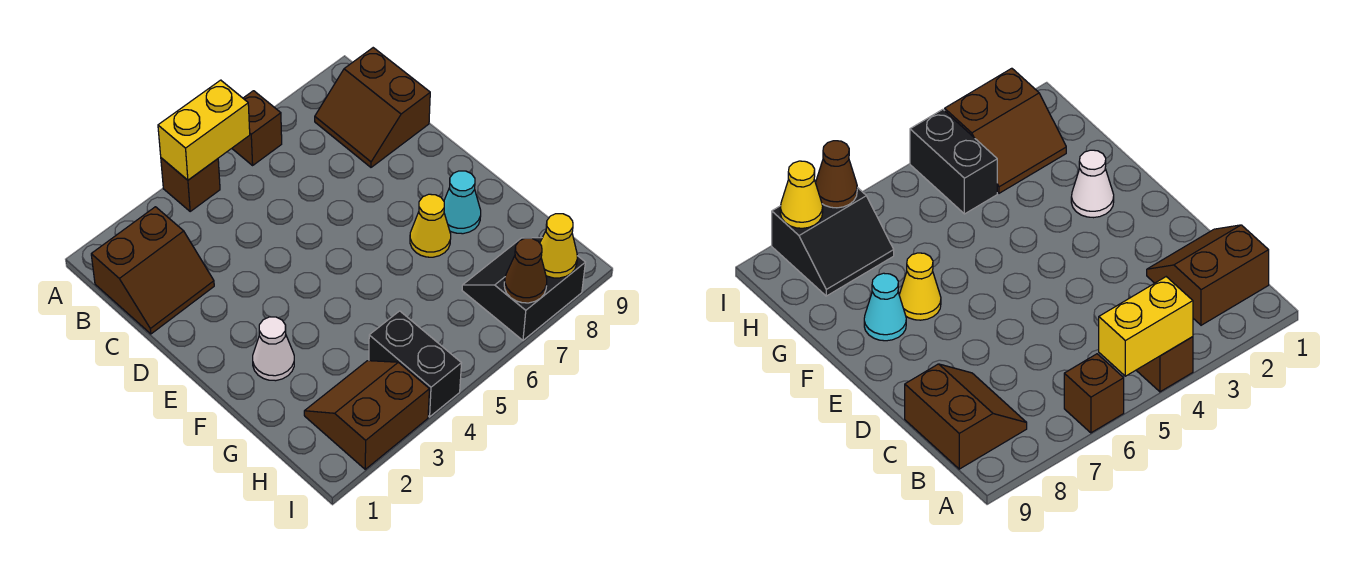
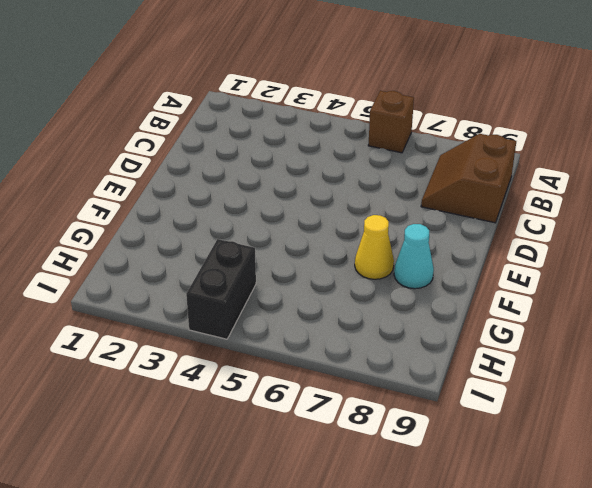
none -> brown brick A4 level 1
none -> brown slope B1:C2 level 1 top B
none -> white cone F2 level 1

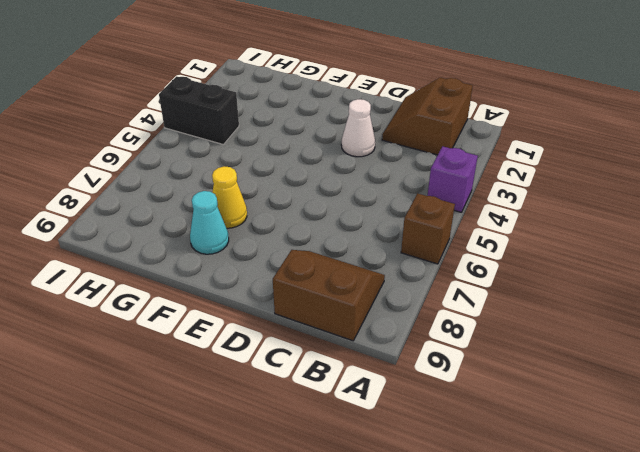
purple brick A4 level 1 -> brown brick A4 level 1
white cone D3 level 1 -> white cone F2 level 1
none -> brown slope H2:I3 level 1 top I
none -> black slope H7:I8 level 1 top I
none -> yellow brick A4:A5 level 2

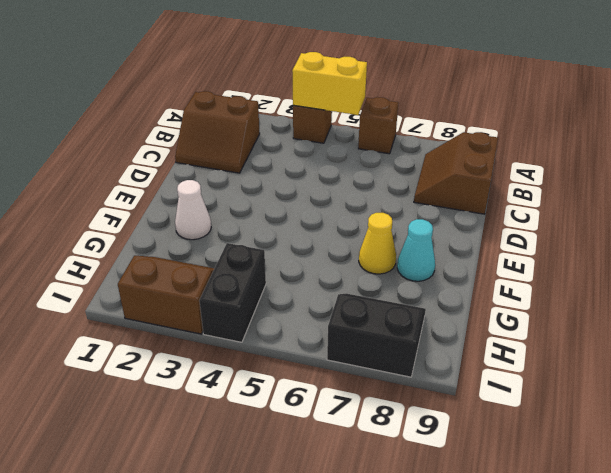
none -> brown cone I7 level 2
none -> yellow cone I8 level 2

